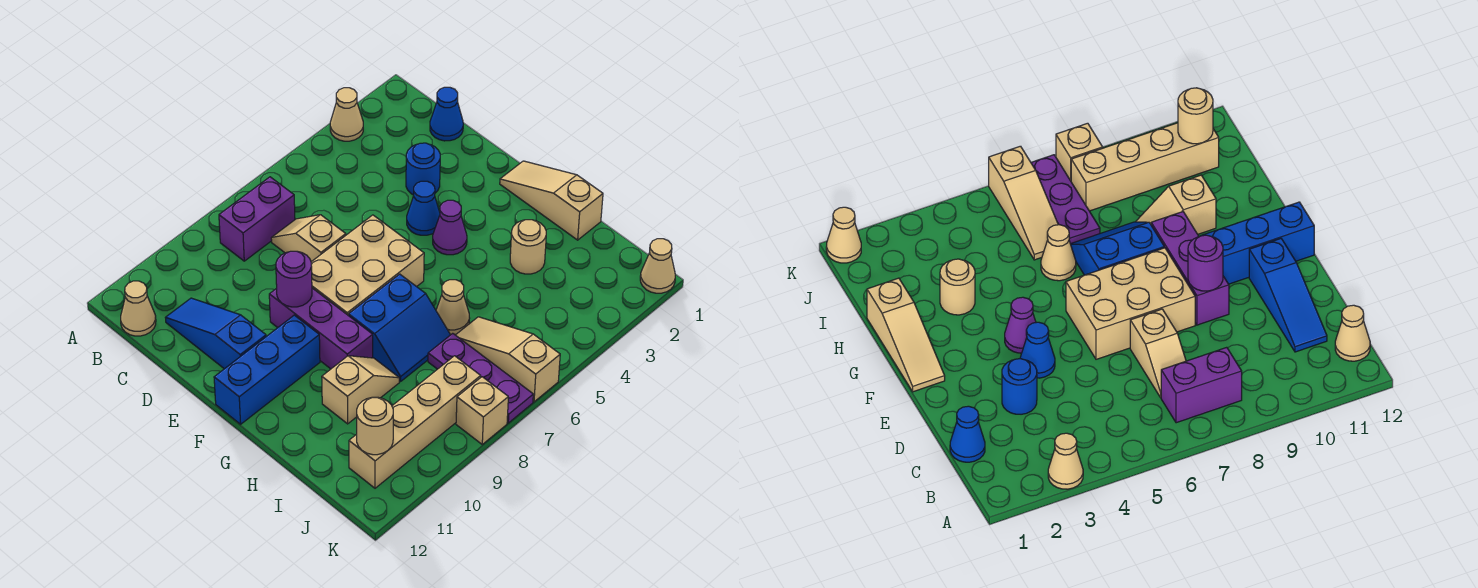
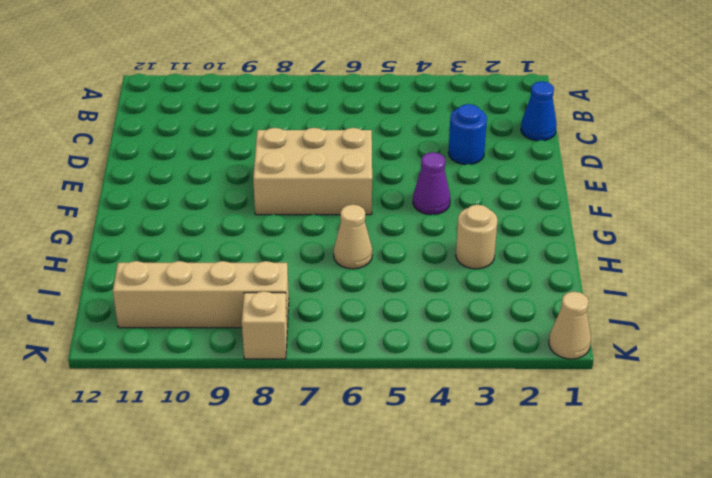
none -> tan cone A3 level 1
none -> purple brick B7:B8 level 1
none -> tan cone B12 level 1

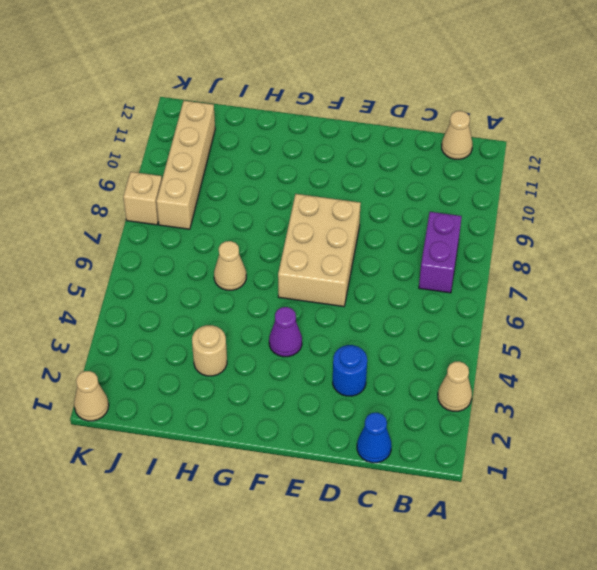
none -> tan slope C7:D7 level 1 top D
none -> blue slope C11:E11 level 1 top E
none -> blue cone E4 level 1

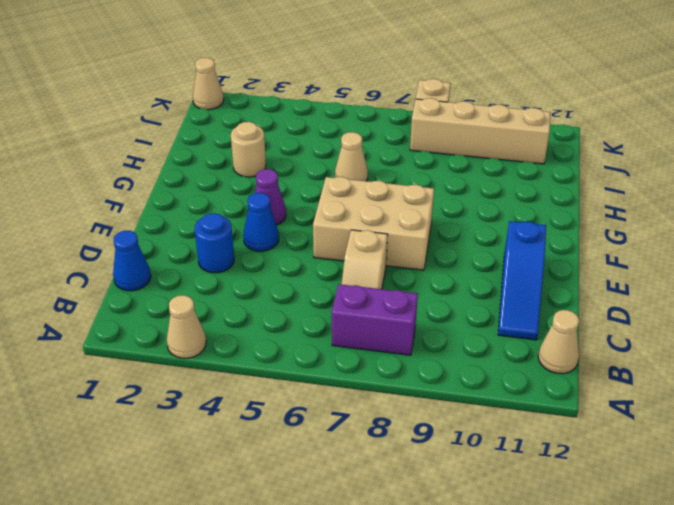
none -> purple brick E9:G9 level 1
none -> tan slope F1:H1 level 1 top H
none -> blue brick F10:F12 level 1

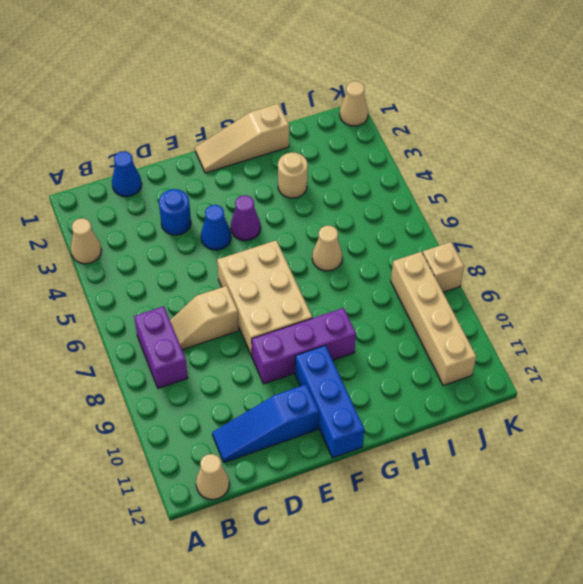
none -> blue slope G7:H8 level 1 top G
none -> tan slope H9:H10 level 1 top 10
none -> tan slope I6:K6 level 1 top K

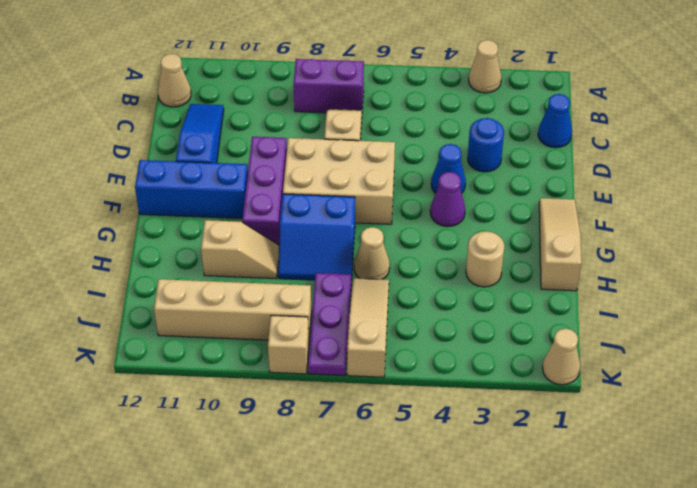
none -> purple round brick E9 level 2
none -> tan round brick J11 level 2

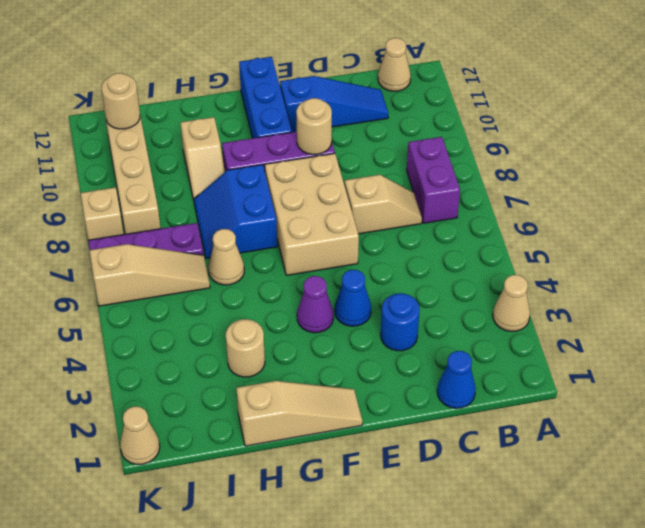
tan round brick E9 level 2 -> purple round brick E9 level 2

